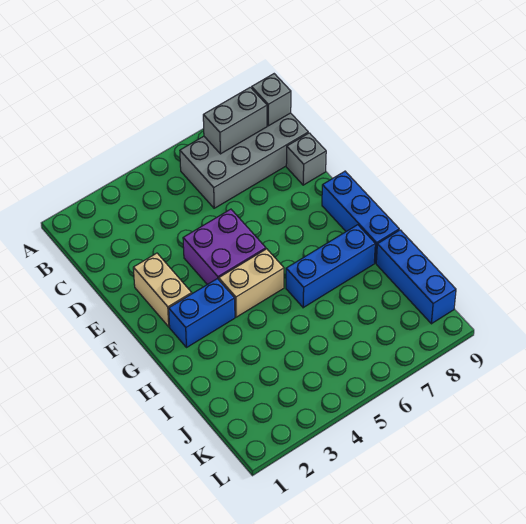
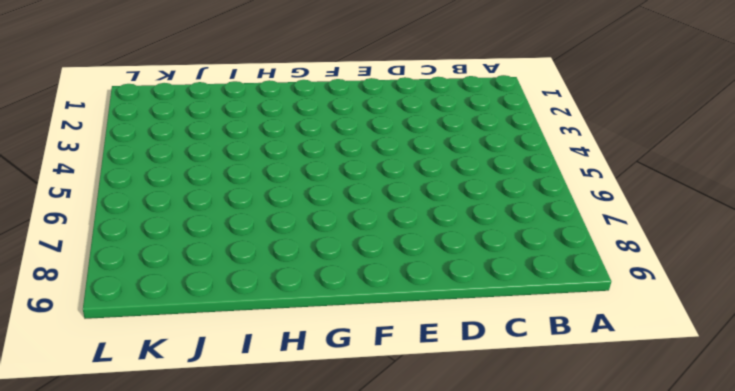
none -> grey brick B6:C9 level 1
none -> grey brick D9 level 1

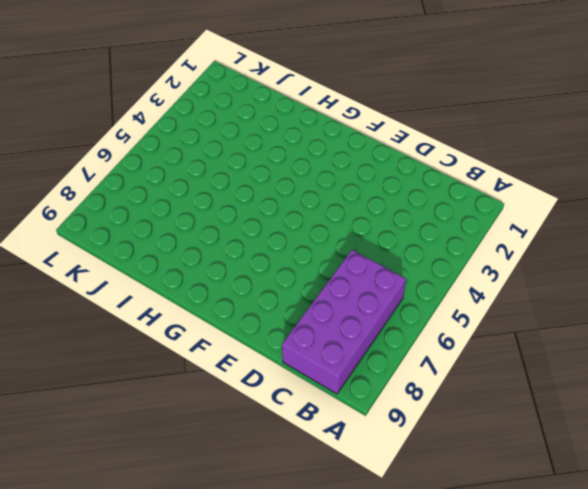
purple brick B6:C9 level 1 -> grey brick B6:C9 level 1
none -> grey brick D9 level 1
none -> tan brick E2:F2 level 1

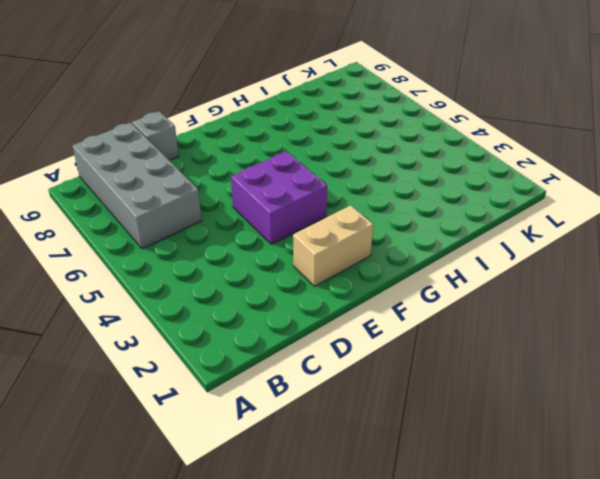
none -> blue brick F9:H9 level 1
none -> blue brick G2:G3 level 1

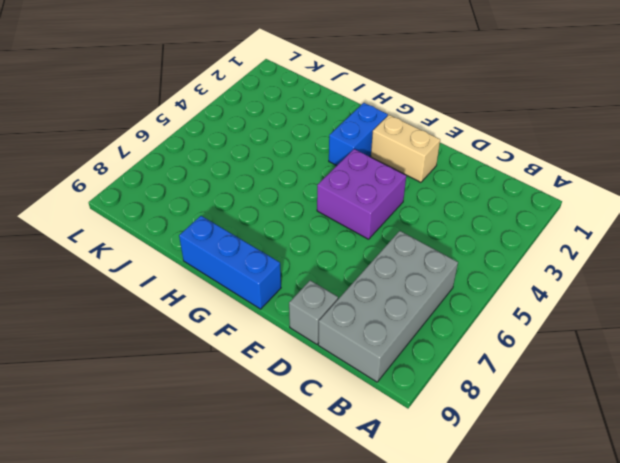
none -> tan brick G4:G5 level 1
none -> blue brick H6:H8 level 1

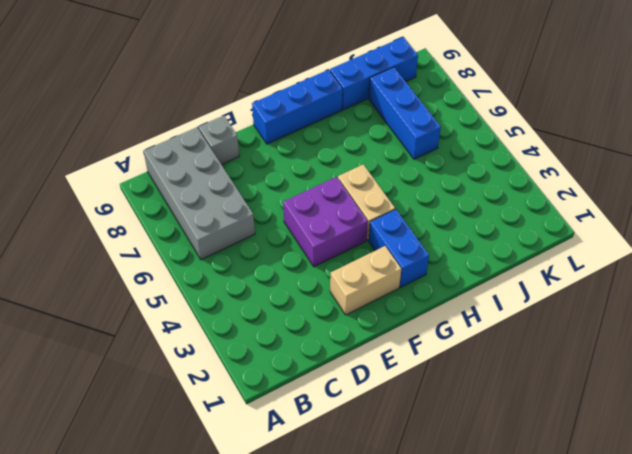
blue brick J6:J8 level 1 -> blue brick H6:H8 level 1
none -> grey brick B7:B8 level 2
none -> grey brick B9 level 2

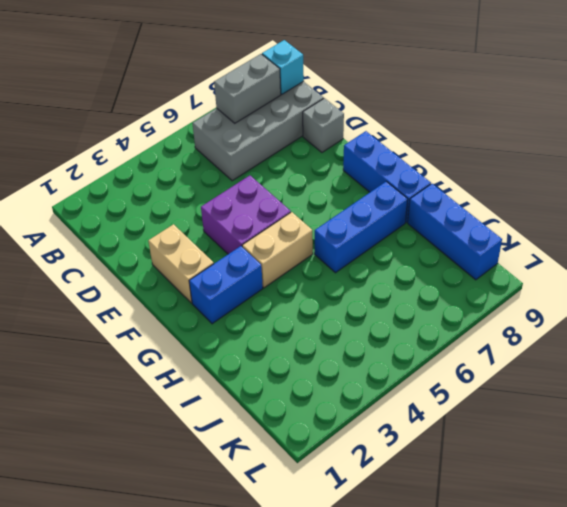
cyan brick B9 level 2 -> grey brick B9 level 2

